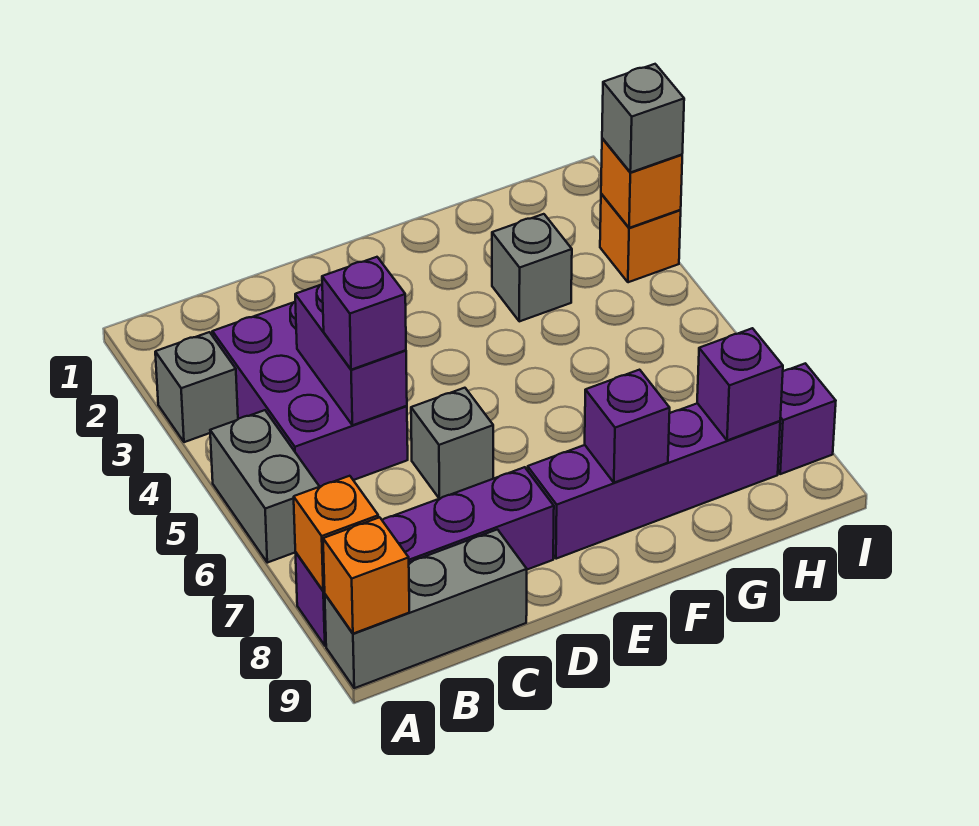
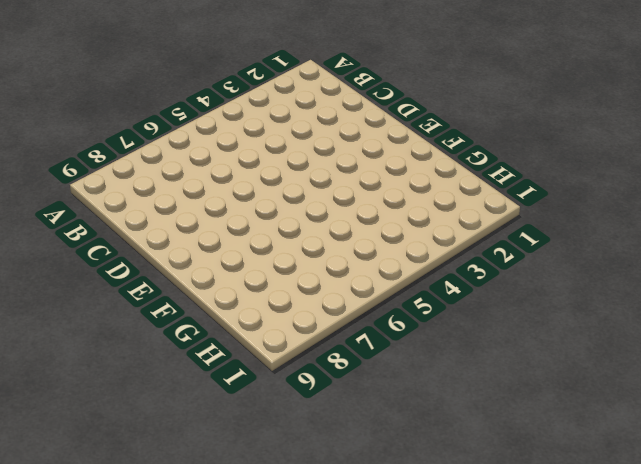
none -> grey brick A3 level 1
none -> grey brick A5:A6 level 1
none -> purple brick A8:D8 level 1

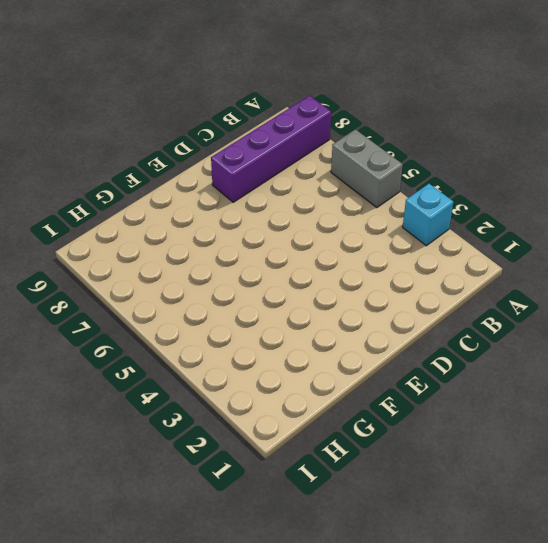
cyan brick A3 level 1 -> grey brick A3 level 1
none -> grey brick A9:C9 level 1
none -> purple brick B3:C5 level 1
none -> grey brick D6 level 1

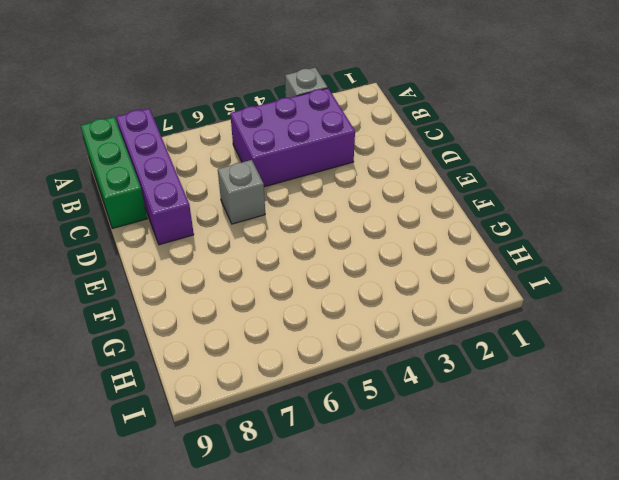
green brick A9:C9 level 1 -> grey brick A9:C9 level 1
none -> grey brick A5:A6 level 1
none -> purple brick E8:H8 level 1
none -> grey brick G3 level 1

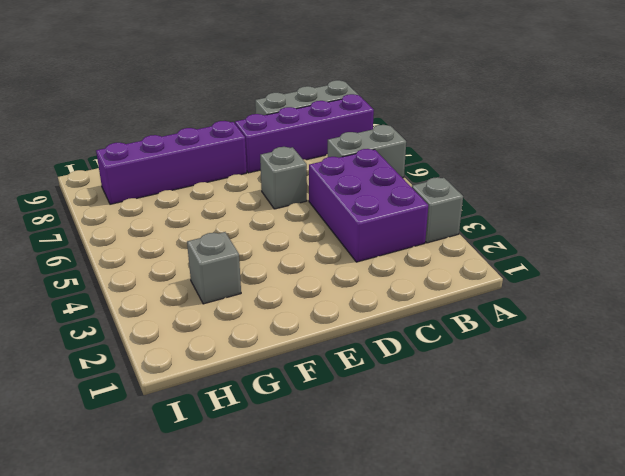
grey brick A6:B6 level 1 -> grey brick A5:A6 level 1
none -> orange brick I3 level 1
none -> purple brick I8 level 1
none -> orange brick A8 level 2

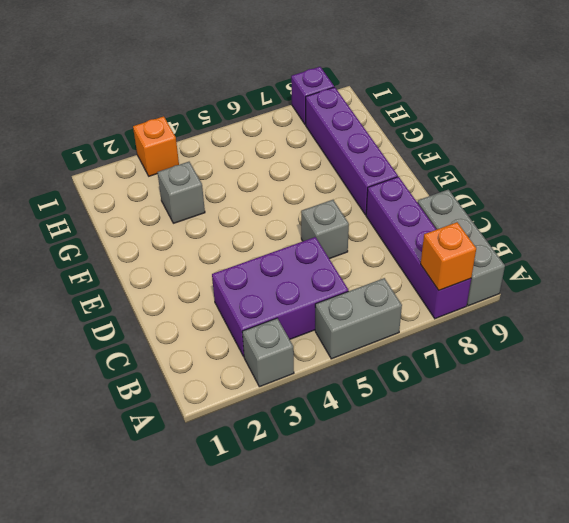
none -> orange brick A9 level 2
none -> purple brick C4:C5 level 2
none -> purple brick F8 level 2

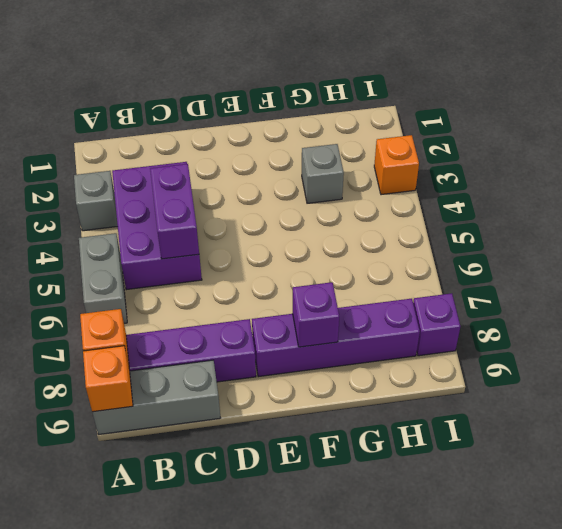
none -> grey brick D6 level 1
none -> purple brick H8 level 2
none -> orange brick I3 level 2

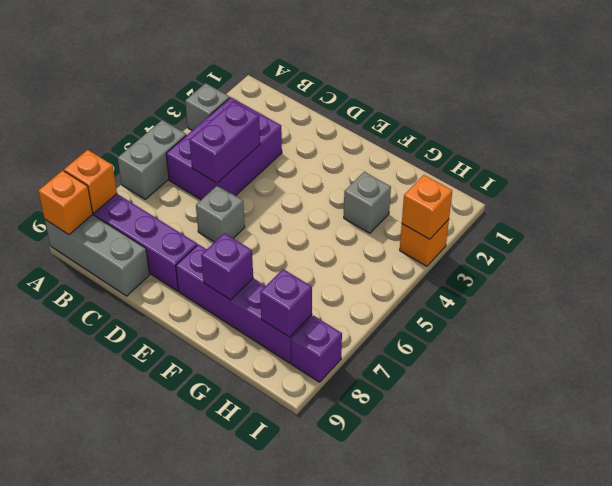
none -> purple brick C5 level 3
none -> grey brick I3 level 3

